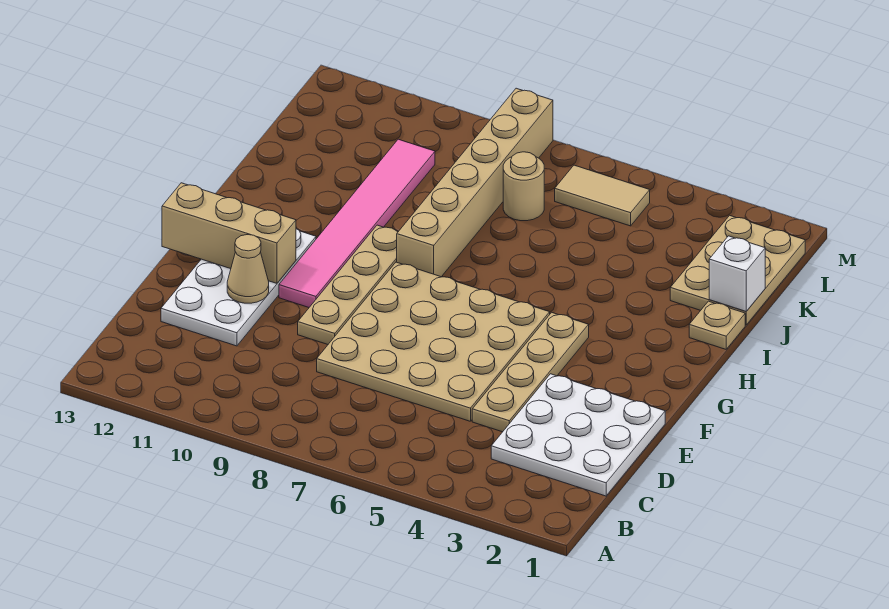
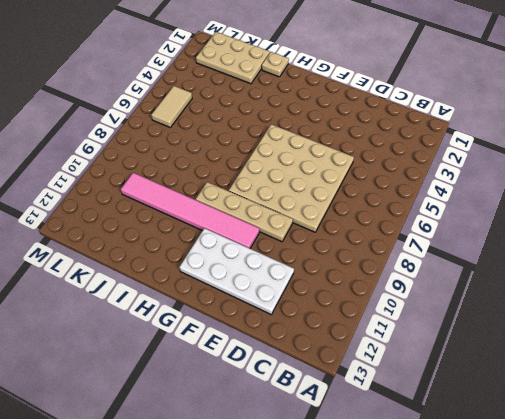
none -> white plate C1:E3 level 1
none -> tan plate D4:G4 level 1
none -> tan brick H8:M8 level 1

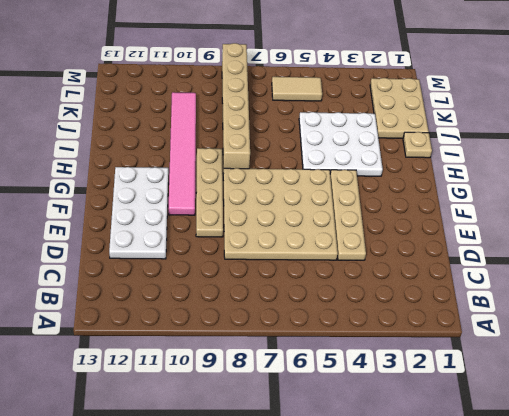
white plate H3:J5 level 1 -> white plate C1:E3 level 1
none -> tan round brick K7 level 1
none -> tan cone E11 level 2
none -> tan brick F11:F13 level 2

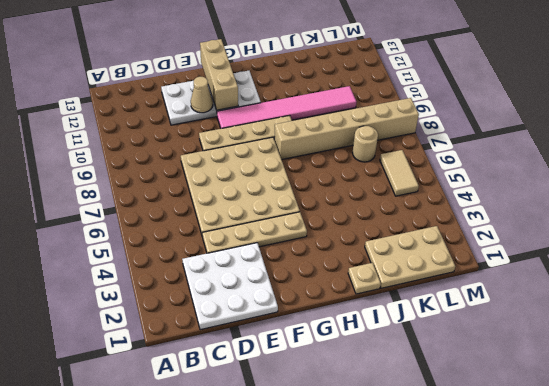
none -> white brick J1 level 2

